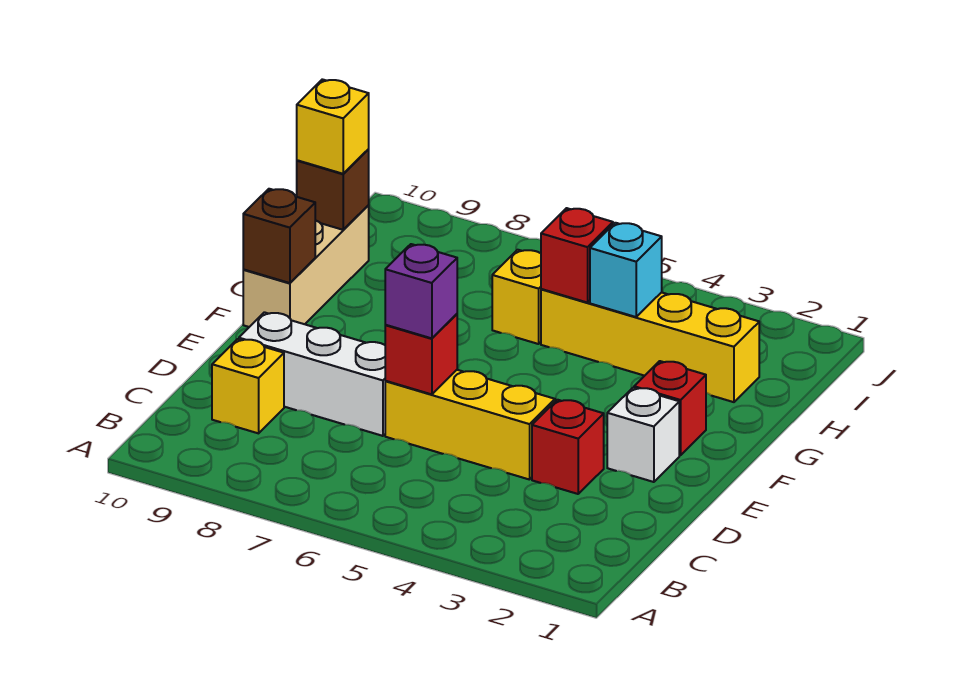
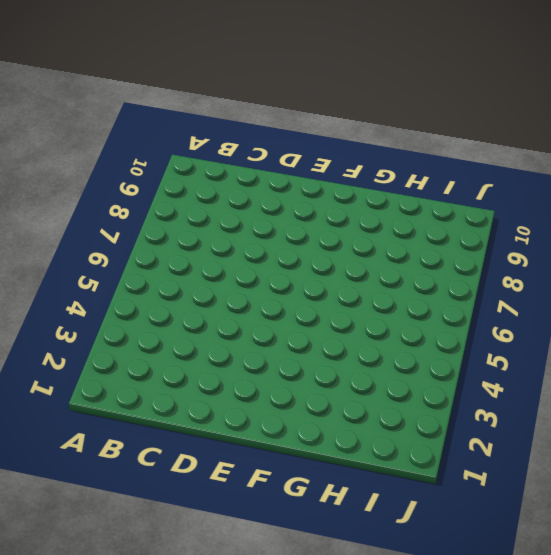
none -> yellow brick C9 level 1
none -> red brick D3 level 1
none -> yellow brick D4:D6 level 1

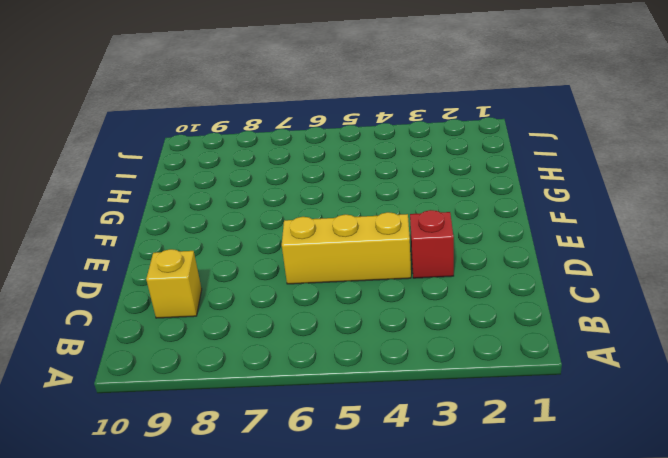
none -> white brick D7:D9 level 1
none -> white brick E2 level 1
none -> red brick F2 level 1

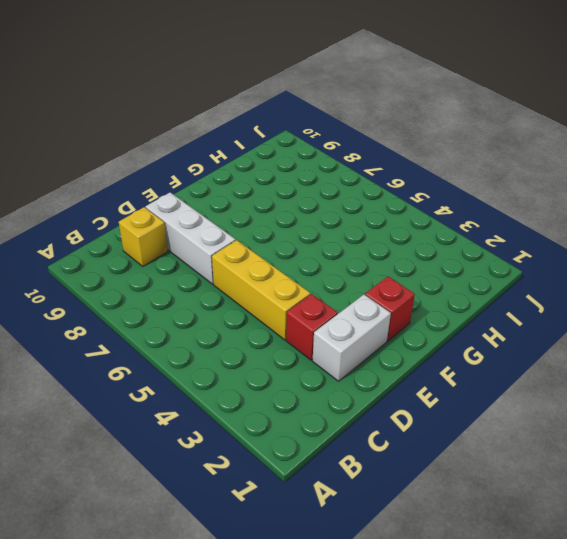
white brick D2:E2 level 1 -> white brick E2 level 1
none -> tan brick F10:H10 level 1
none -> yellow brick H2:H5 level 1
none -> yellow brick H6 level 1

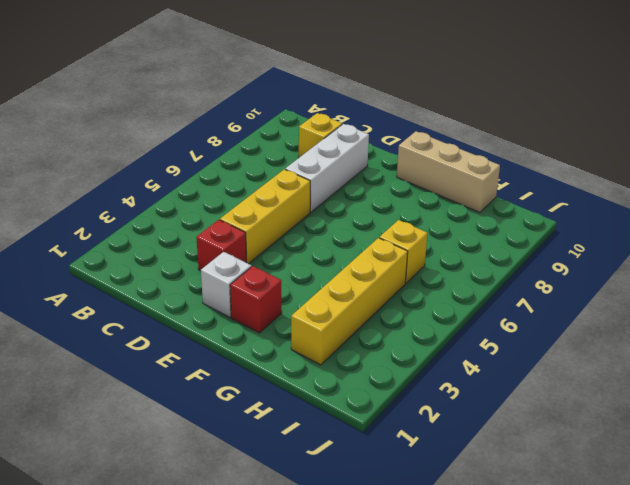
none -> red brick D6 level 2
none -> brown brick F10 level 2
none -> cyan brick H4 level 2

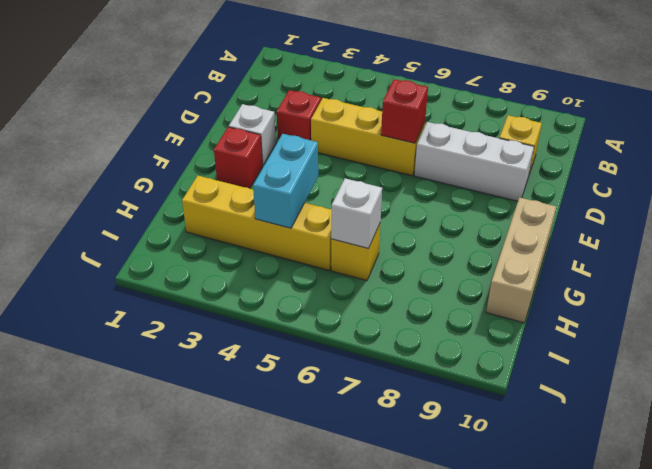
cyan brick G4:H4 level 2 -> cyan brick H4 level 2
white brick H6 level 2 -> none
none -> brown brick F10 level 2
none -> red brick H5 level 2
none -> brown brick H10 level 2

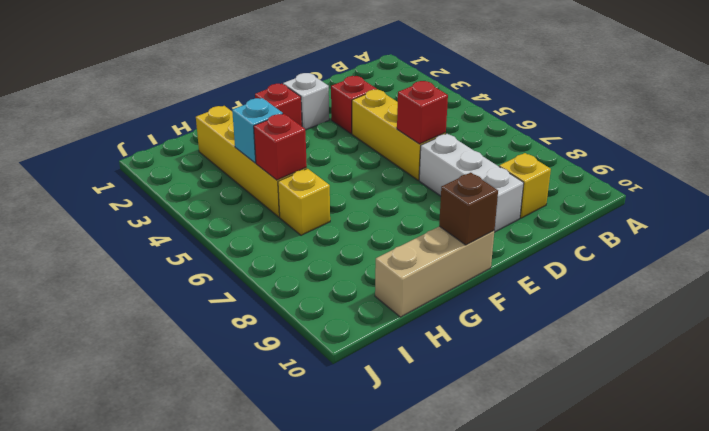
none -> brown brick H10 level 2
none -> purple brick D6 level 3
none -> yellow brick H10 level 3

